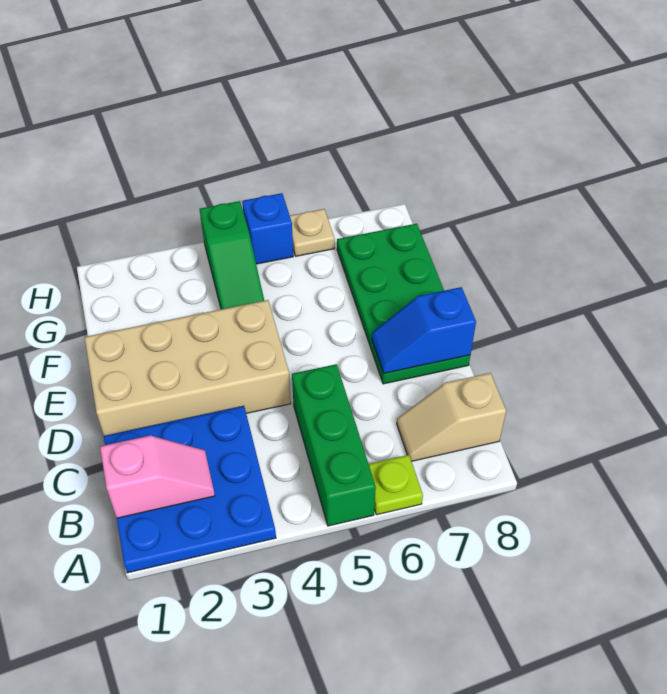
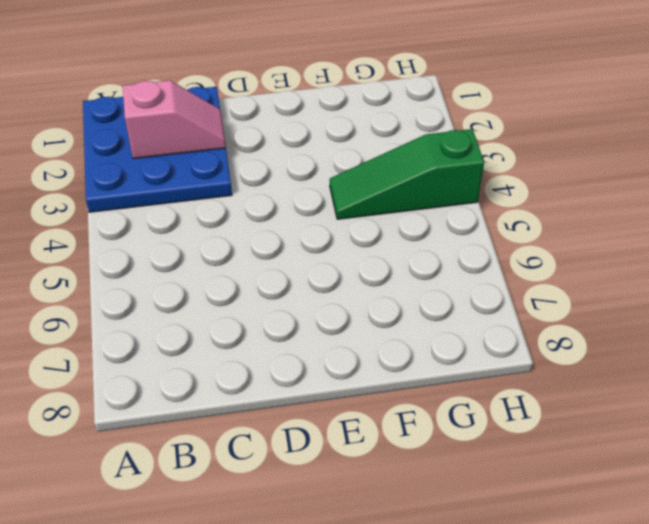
pink slope B2:C2 level 2 top B -> pink slope B1:B2 level 2 top 1
none -> green brick A5:C5 level 1
none -> lime plate A6 level 1

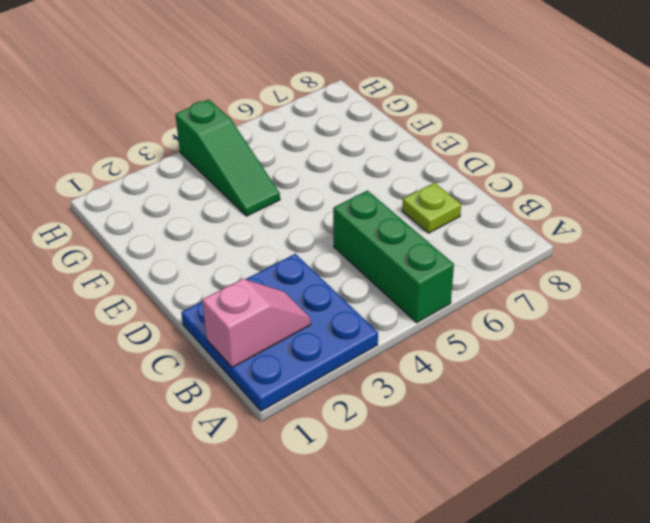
lime plate C7 level 1 -> lime plate A6 level 1
none -> tan slope B7:B8 level 1 top 8
none -> tan brick D1:E4 level 1

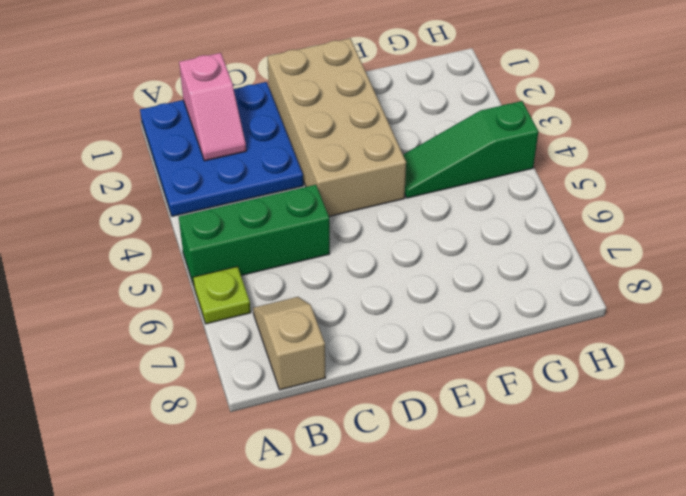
none -> green plate D7:G8 level 1
none -> blue brick H5 level 1

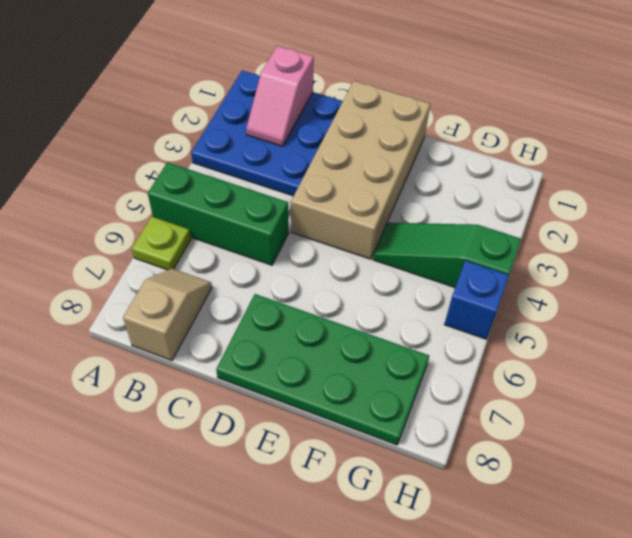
none -> tan plate H6 level 1
none -> blue slope D7:D8 level 2 top 8

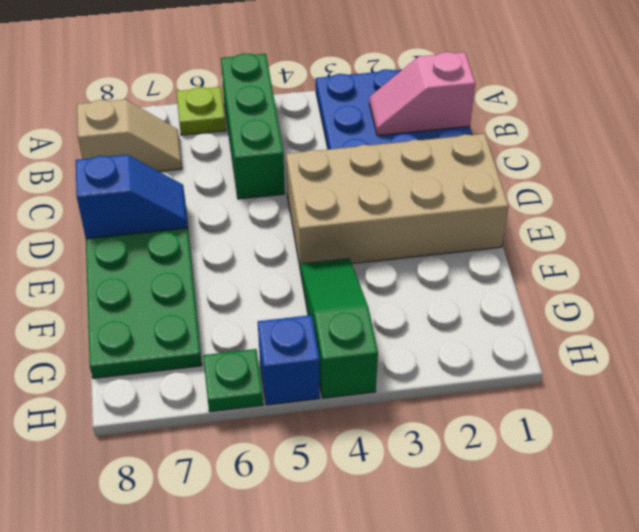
green plate H6 level 1 -> tan plate H6 level 1

